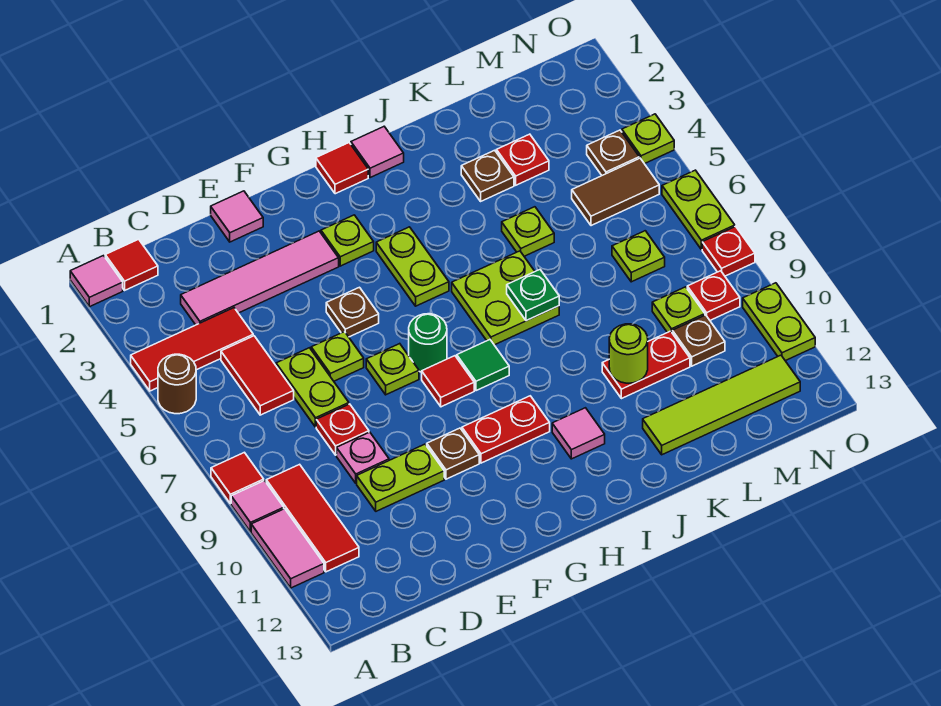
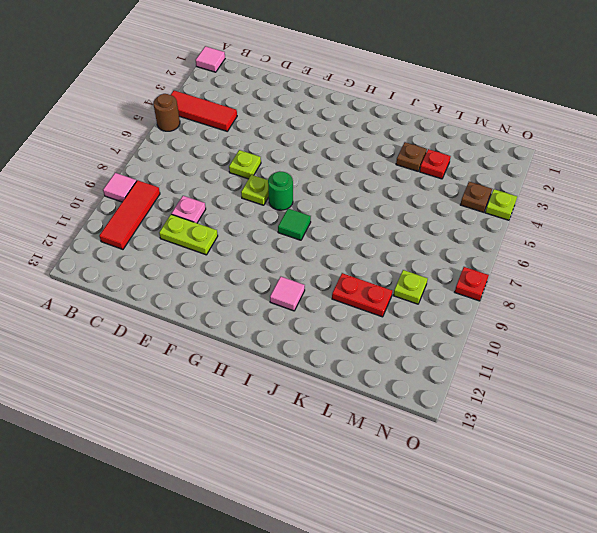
none -> red tile A8 level 1
none -> pink tile A10:A11 level 1
none -> red tile B1 level 1
none -> pink tile C3:F3 level 1

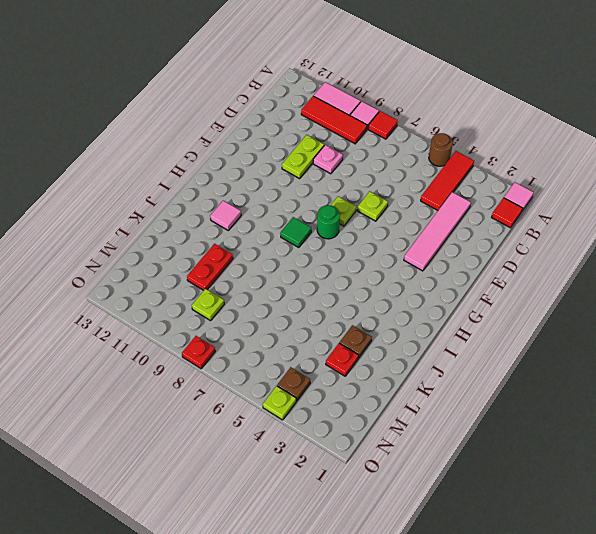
none -> red tile C5:C6 level 1
none -> lime plate D6:D7 level 1
none -> red plate D8 level 1
none -> pink tile E1 level 1

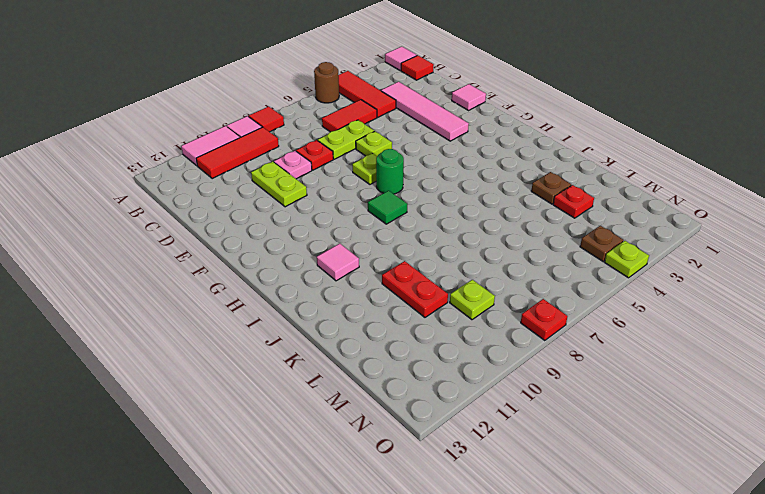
none -> brown plate F5 level 1
none -> brown plate F10 level 1
none -> lime plate G3 level 1
none -> red tile G8 level 1

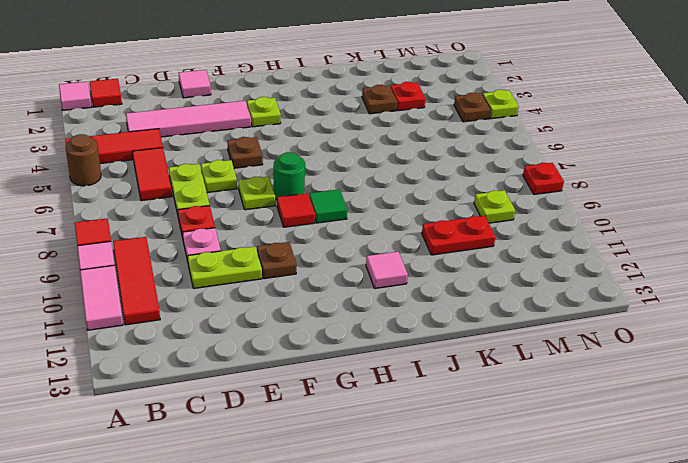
none -> red plate G10:H10 level 1
none -> red tile H1 level 1
none -> lime plate H4:H5 level 1
none -> pink tile I1 level 1

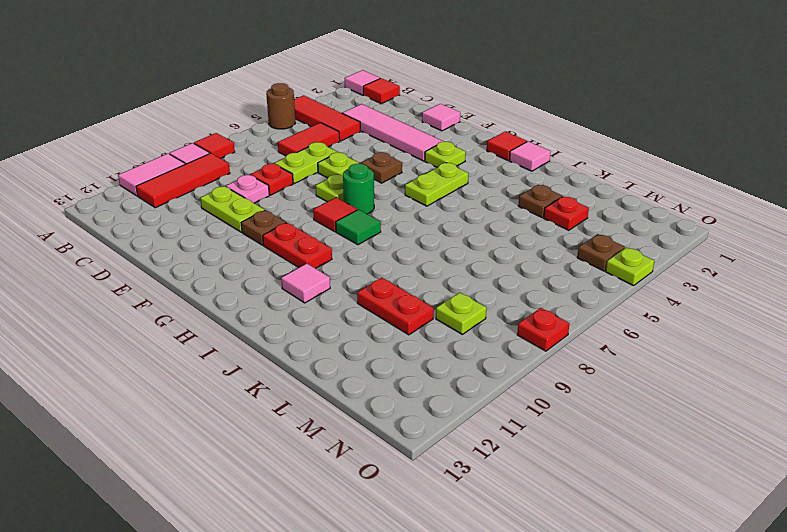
none -> lime plate I6:J7 level 1
none -> lime plate K5 level 1
none -> lime tile K12:N12 level 1
none -> brown tile M5:N5 level 1

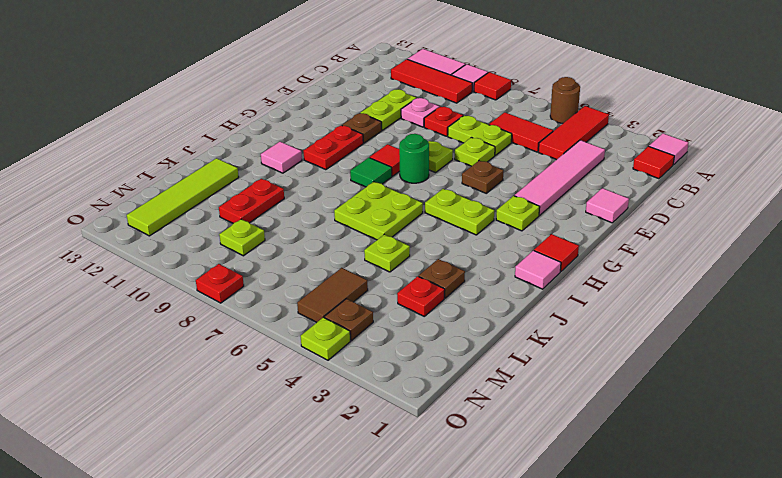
none -> lime plate M7 level 1
none -> brown plate M10 level 1
none -> red plate N9 level 1
none -> lime plate O6:O7 level 1

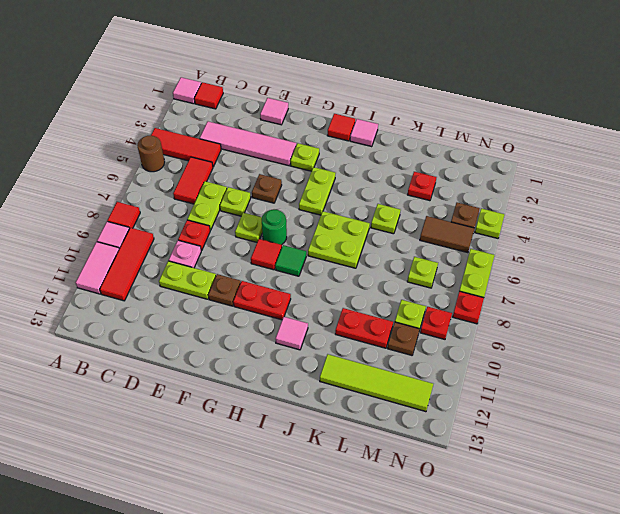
none -> brown plate K3 level 1
none -> lime plate O10:O11 level 1
none -> green plate J7 level 2
none -> lime round brick K10 level 2

